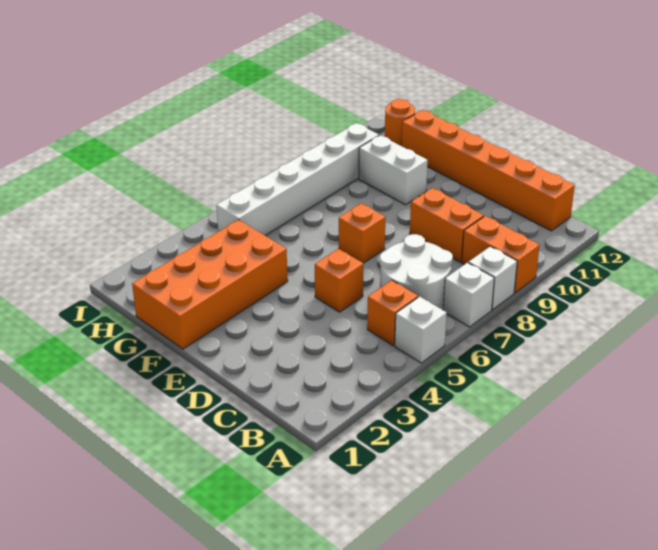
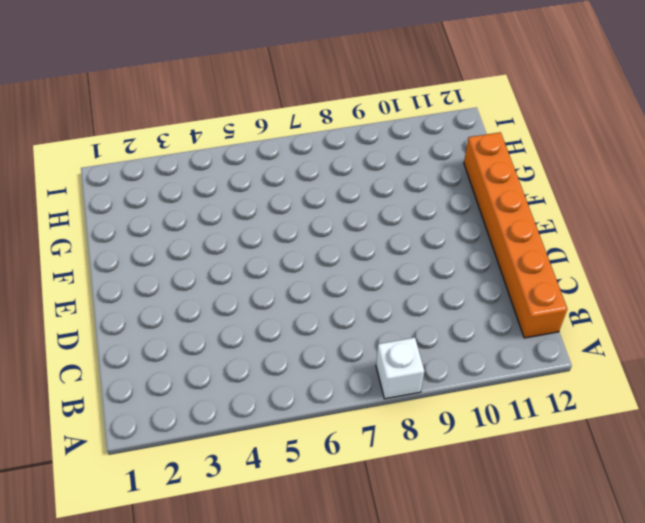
none -> white brick A5 level 1
none -> white brick A7 level 1
none -> orange brick A9:B9 level 1

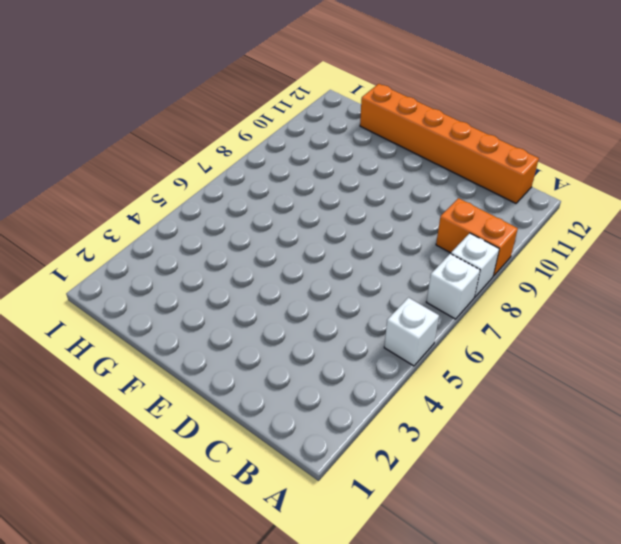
none -> orange brick B5 level 1
none -> white round brick B6:C7 level 1
none -> orange brick C9:D9 level 1

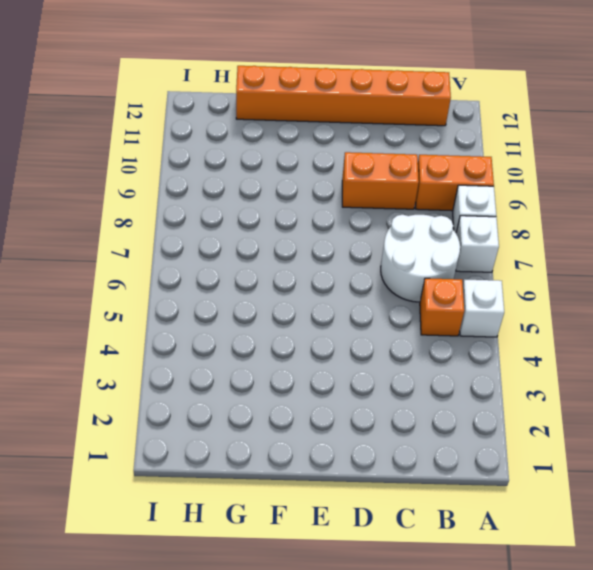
none -> orange brick D5 level 1
none -> orange brick E7 level 1
none -> orange brick F1:G4 level 1

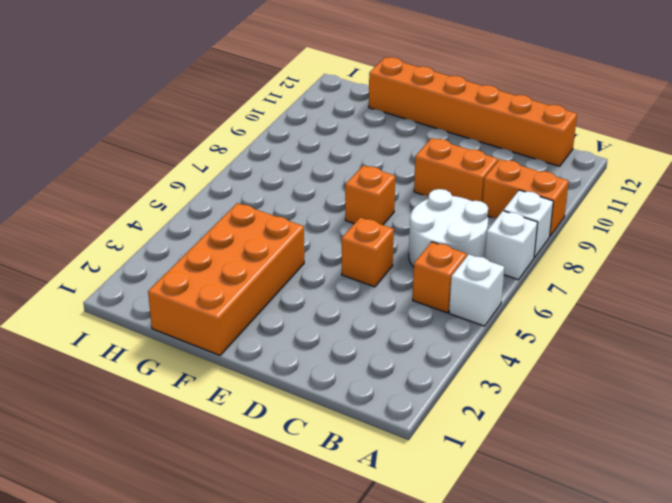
none -> white brick F10:G10 level 1
none -> white brick H5:H10 level 1
none -> orange round brick H12 level 1

